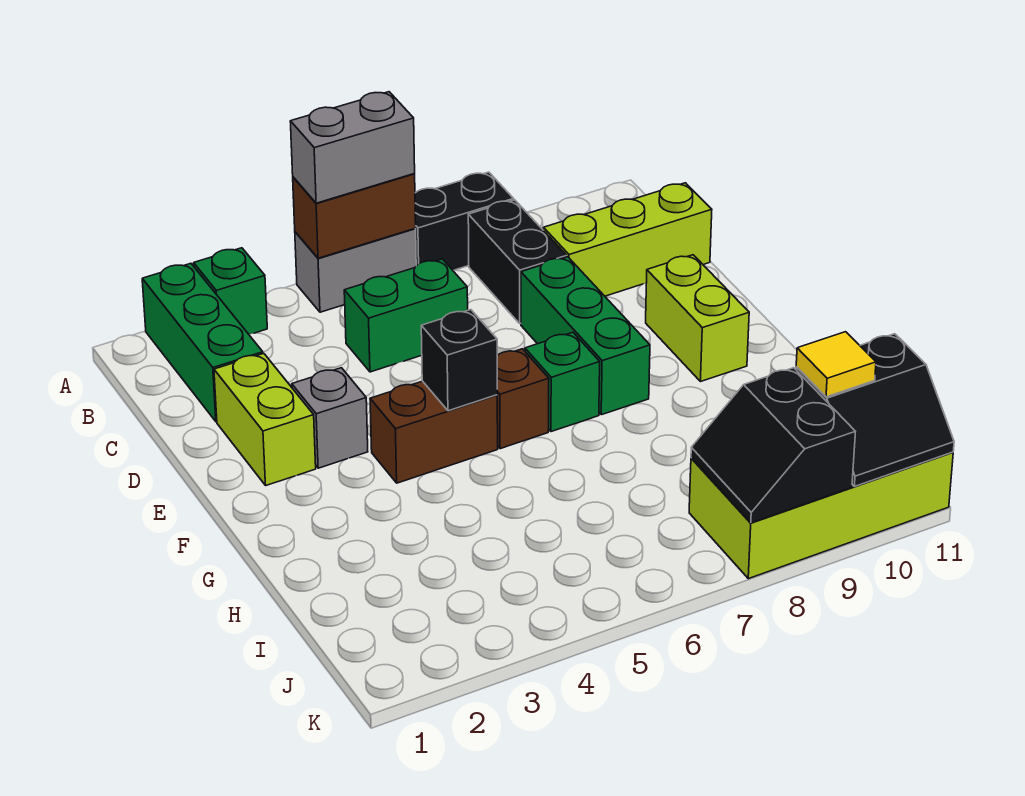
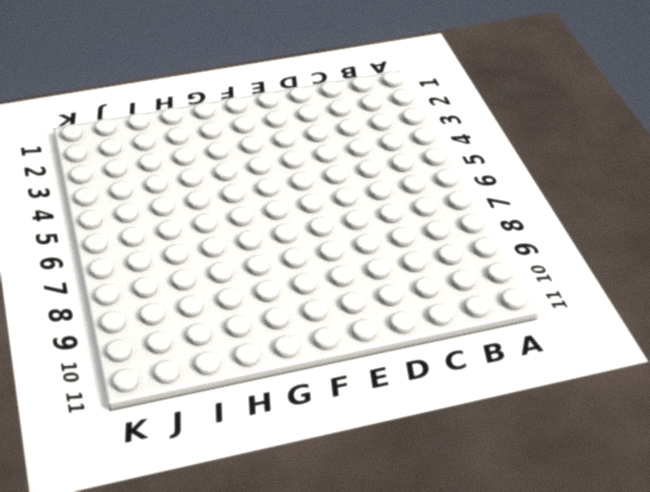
none -> green brick A2:C2 level 1
none -> green brick A3 level 1
none -> grey brick A5:A6 level 1

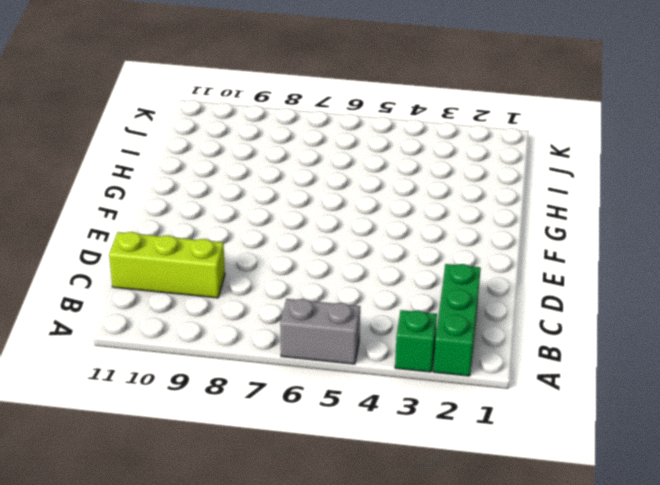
none -> black brick A7:A8 level 1
none -> black brick B8:C8 level 1
none -> green brick C5:C6 level 1

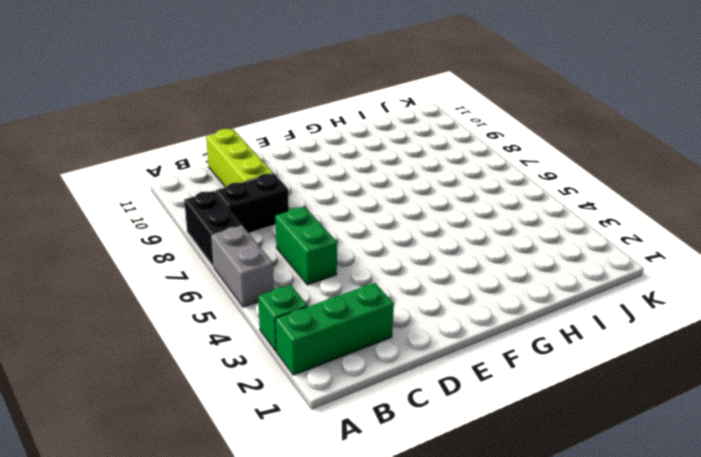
none -> lime brick D2:E2 level 1
none -> green brick D8:F8 level 1
none -> grey brick E3 level 1

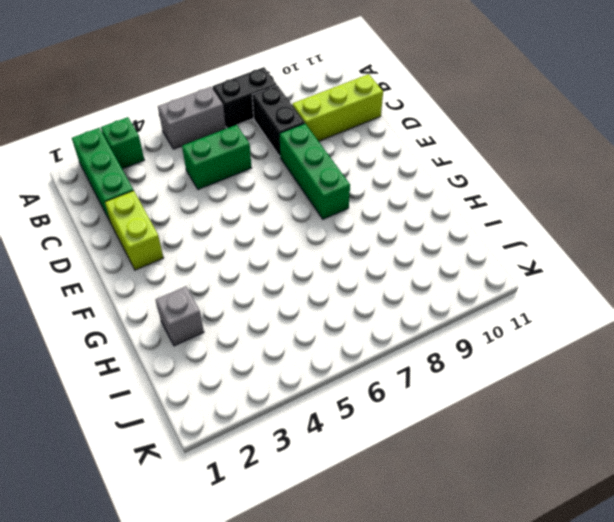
grey brick H2 level 1 -> grey brick E3 level 1
none -> lime brick E10:F10 level 1
none -> brown brick F4:F5 level 1
none -> brown brick F6 level 1

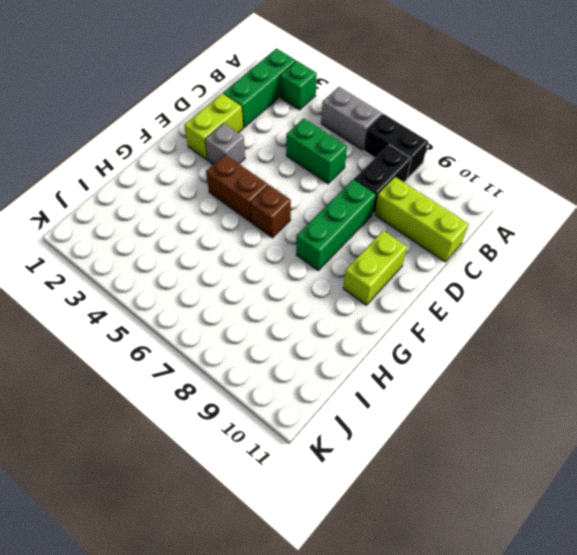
none -> green brick F7 level 1
none -> lime brick J8:K11 level 1
none -> brown brick A5:A6 level 2

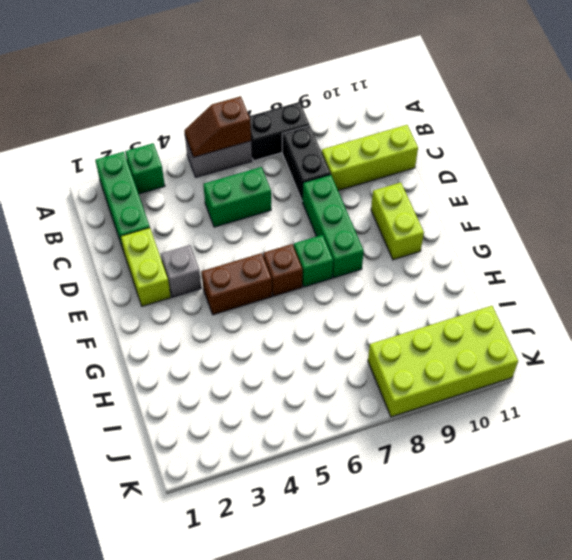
brown slope A5:A6 level 2 top 6 -> brown brick A5:A6 level 2
none -> black brick F5 level 2
none -> black slope J8:K9 level 2 top 9
none -> black slope J10:K11 level 2 top J

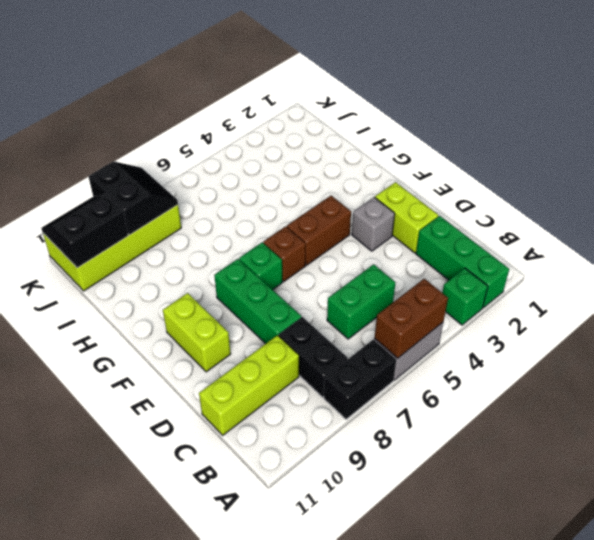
none -> black brick F5 level 2
none -> grey brick A5:A6 level 3
none -> yellow tile J10 level 3

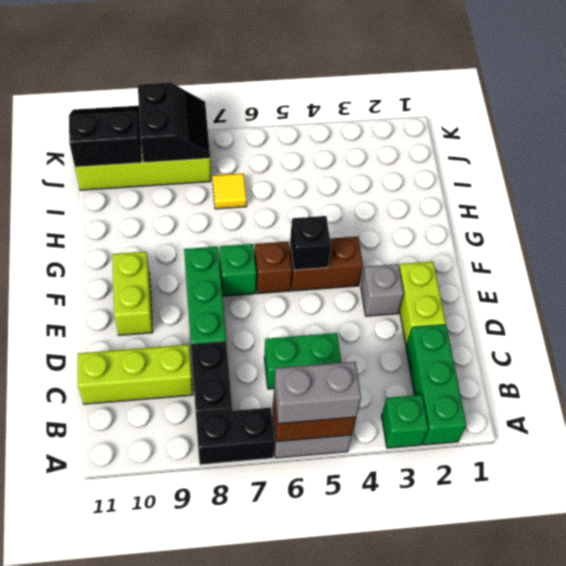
yellow tile I7 level 1 -> yellow tile J10 level 3

